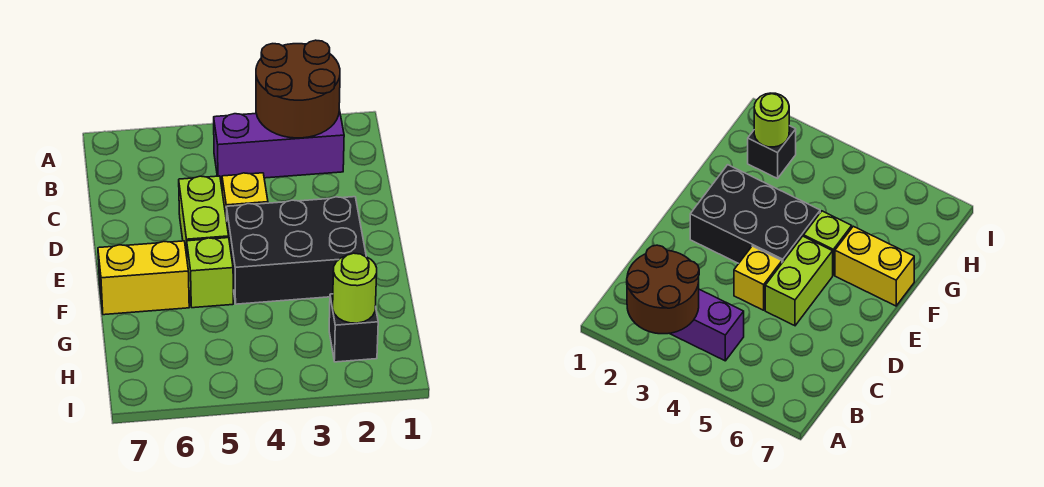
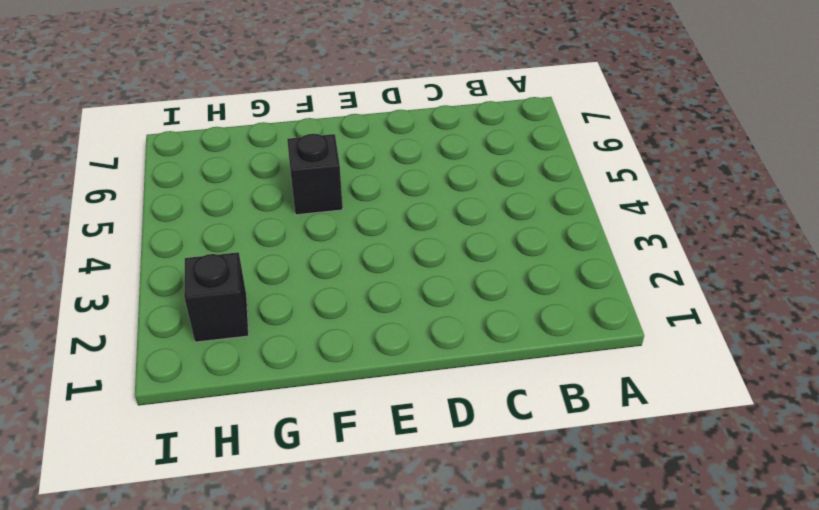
black brick F5 level 1 -> lime brick F5 level 1
none -> purple brick B2:B4 level 1
none -> yellow brick D4 level 1

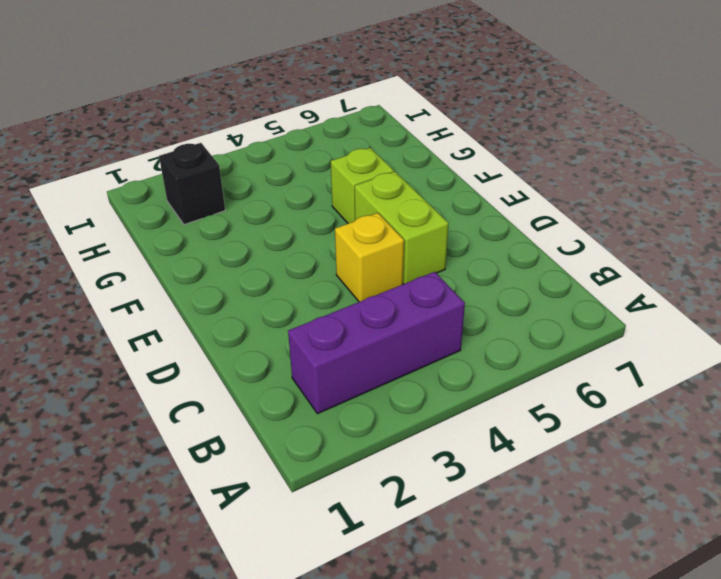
none -> black brick E2:F4 level 1
none -> yellow brick F6:F7 level 1

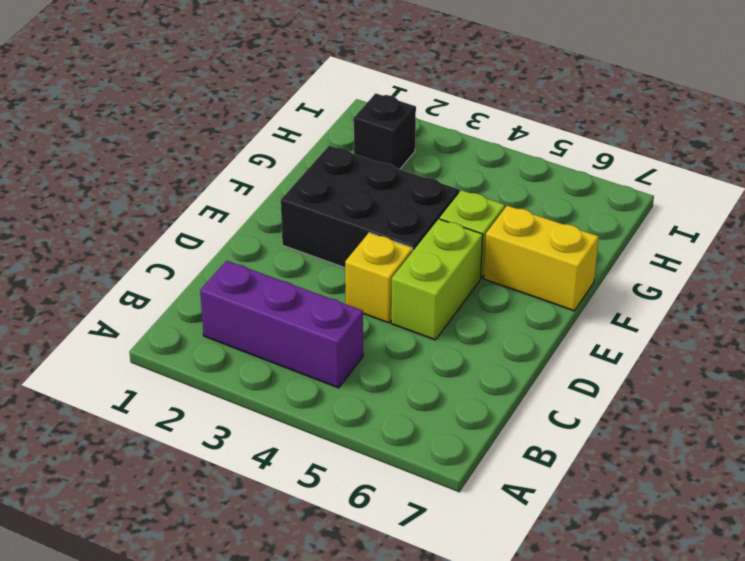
none -> brown round brick A2:B3 level 2
none -> lime round brick H2 level 2

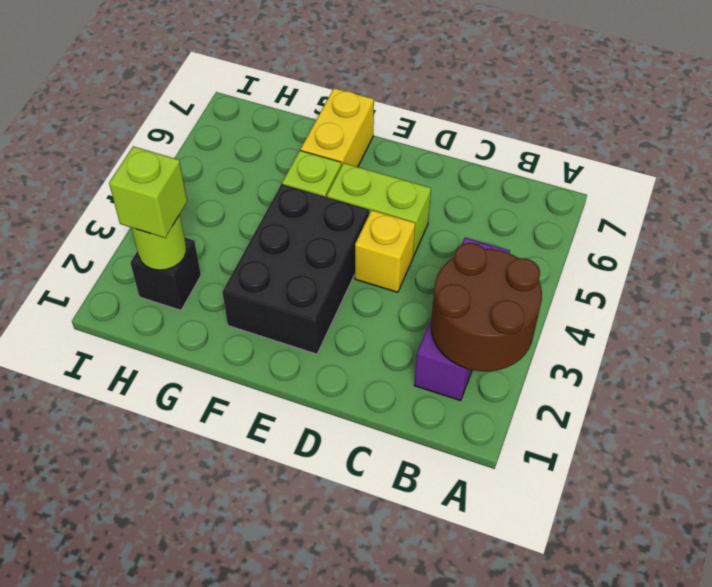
lime brick H2 level 3 -> none

